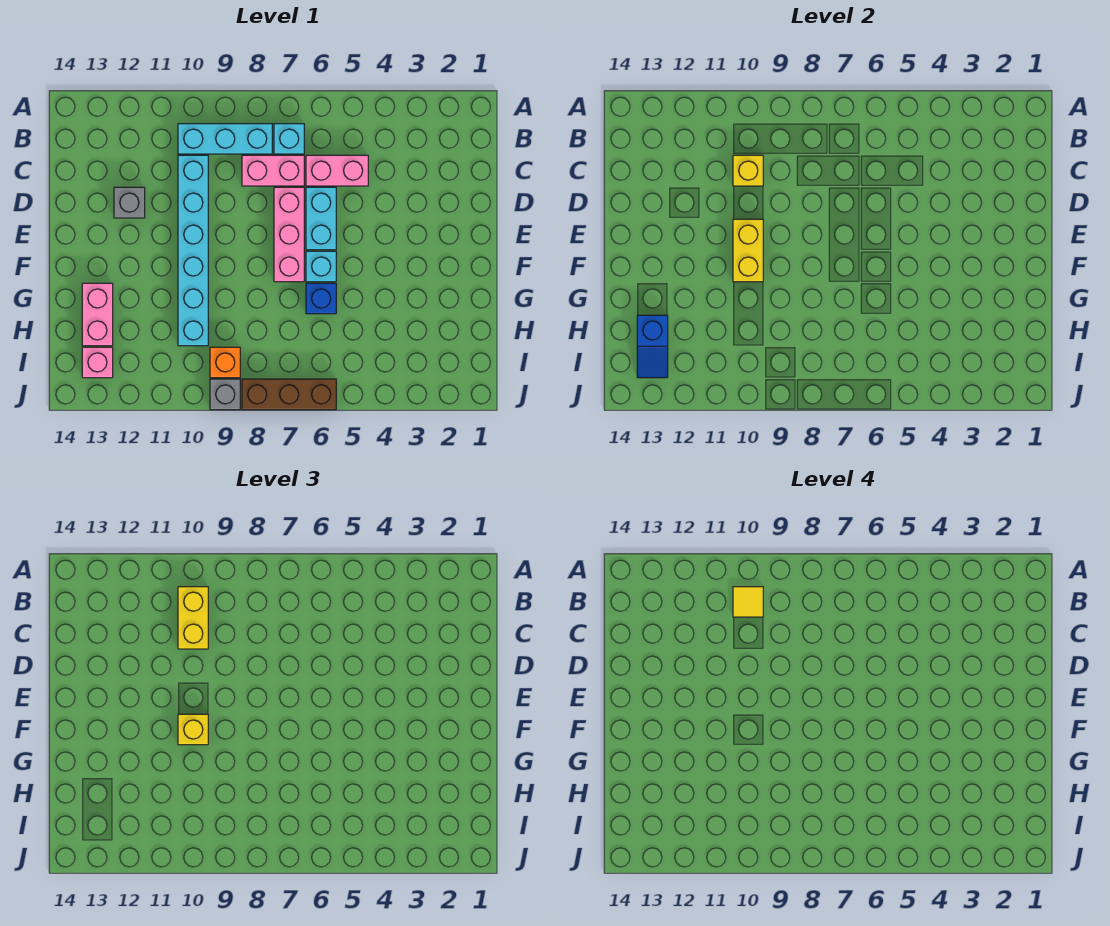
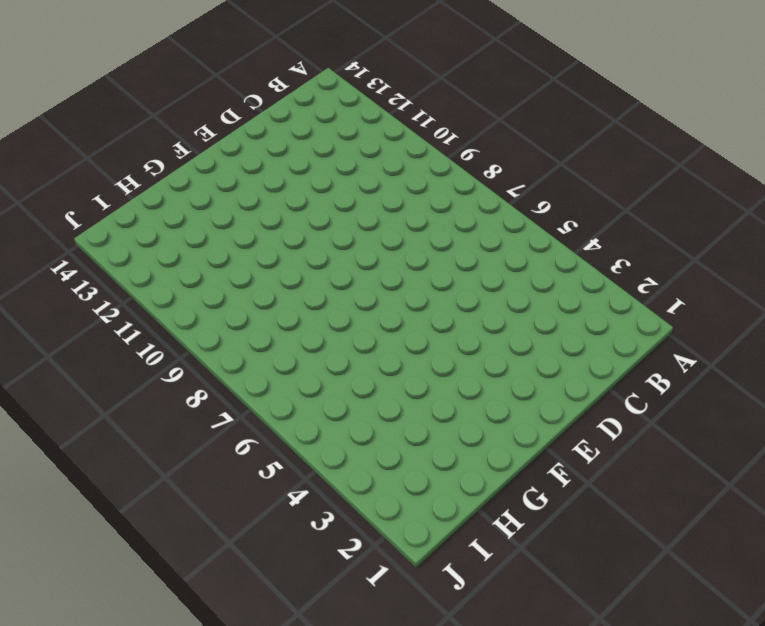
none -> cyan brick B7 level 1
none -> cyan brick B8:B10 level 1
none -> pink brick C5:C6 level 1

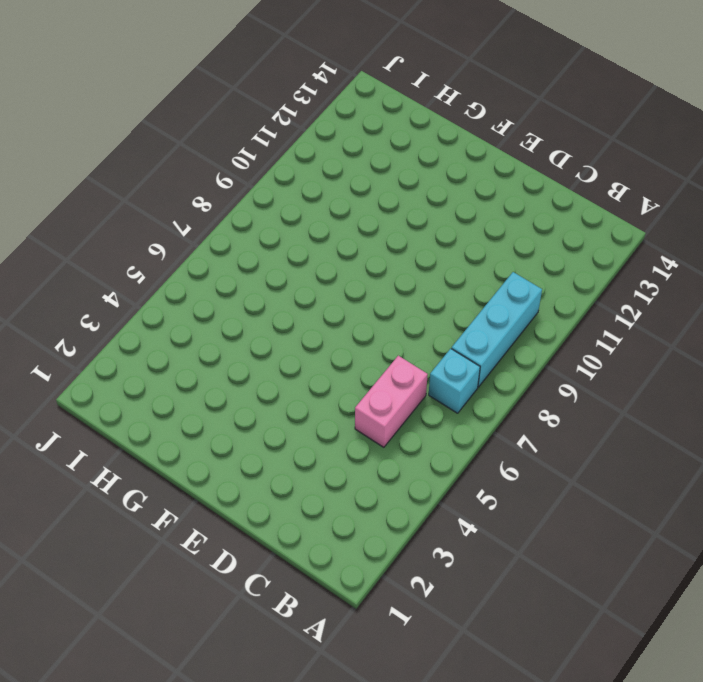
none -> pink brick C7:C8 level 1
none -> cyan brick C10:H10 level 1
none -> cyan brick D6:E6 level 1

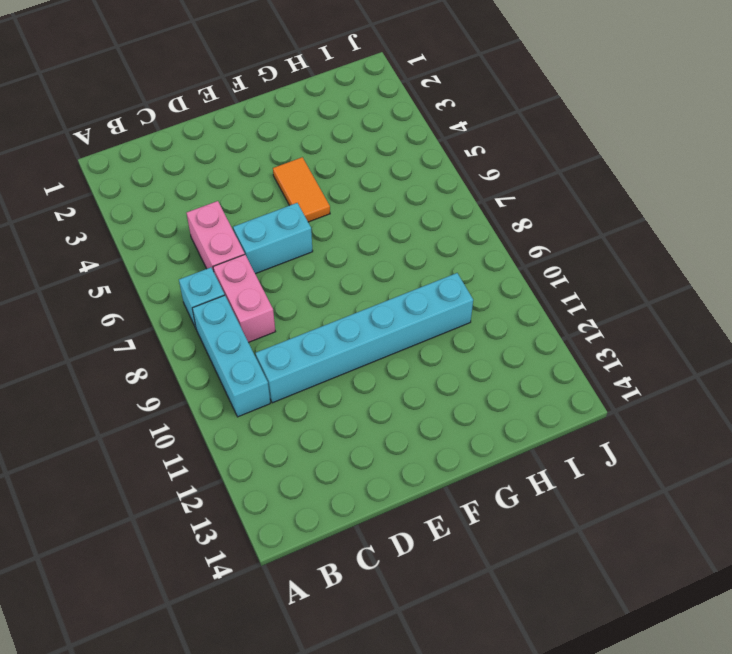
orange tile F4:F5 level 1 -> none
none -> pink brick D7:F7 level 1
none -> grey brick D12 level 1
none -> cyan brick F6 level 1

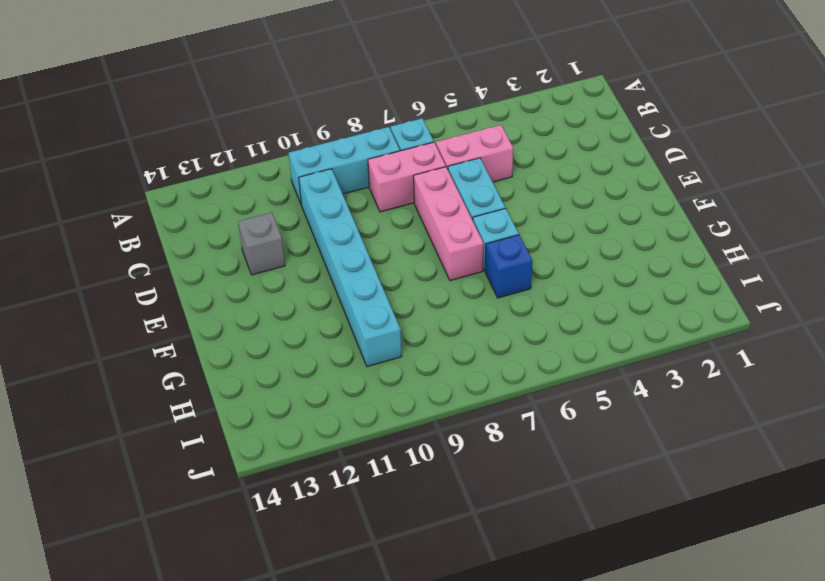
none -> pink brick G13:H13 level 1
none -> orange brick I9 level 1
none -> pink brick I13 level 1

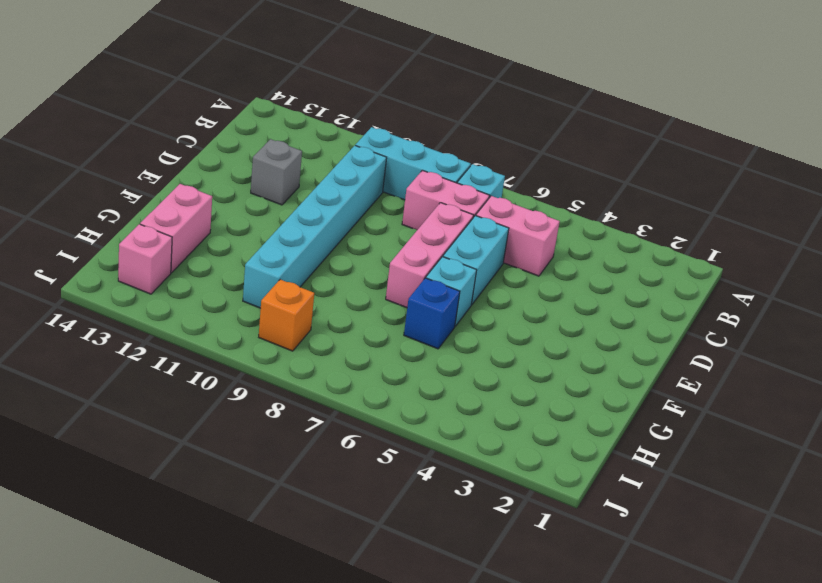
none -> brown brick J6:J8 level 1
none -> grey brick J9 level 1
none -> yellow brick C10 level 2

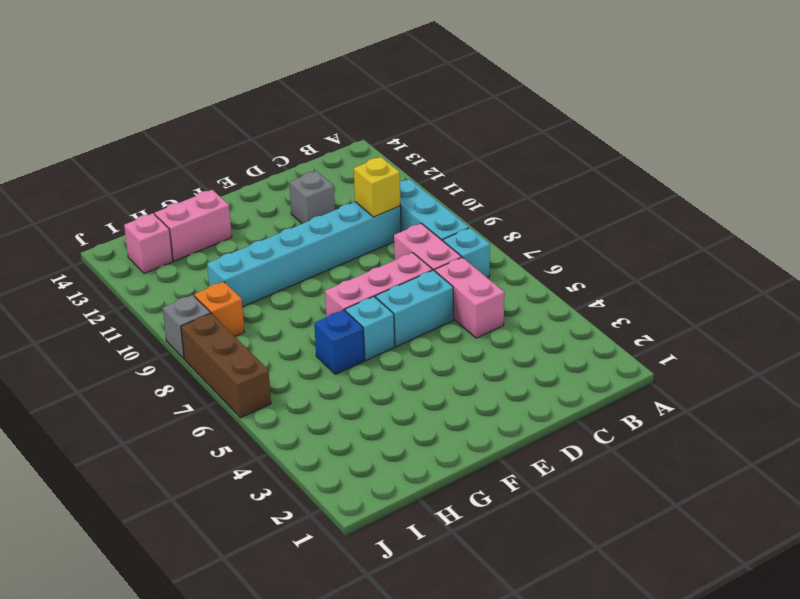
none -> yellow brick E10:F10 level 2
none -> blue slope H13:I13 level 2 top H
none -> yellow brick B10:C10 level 3

